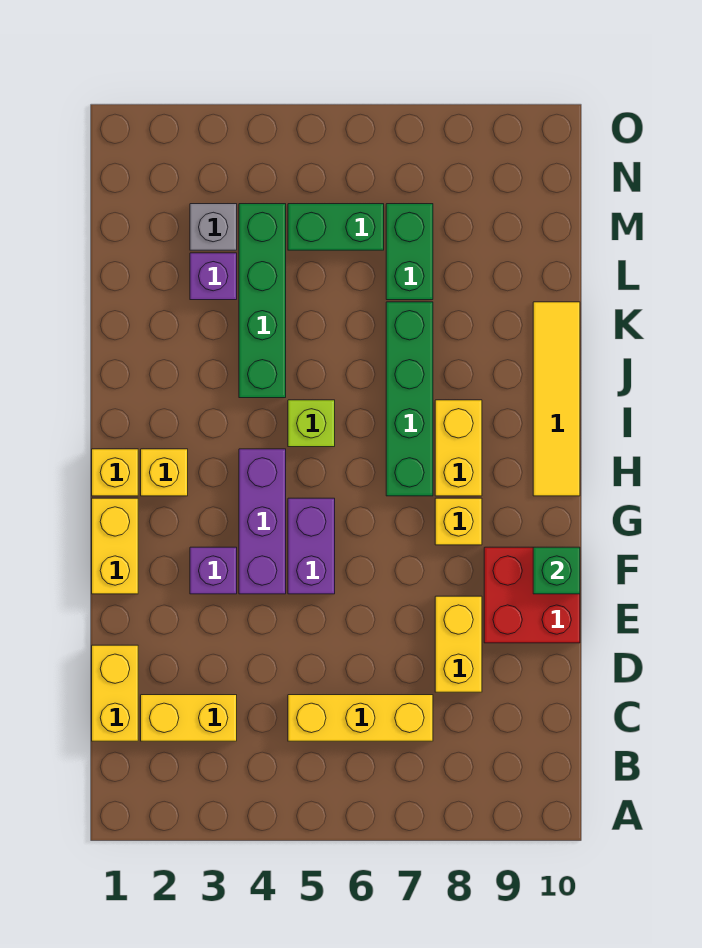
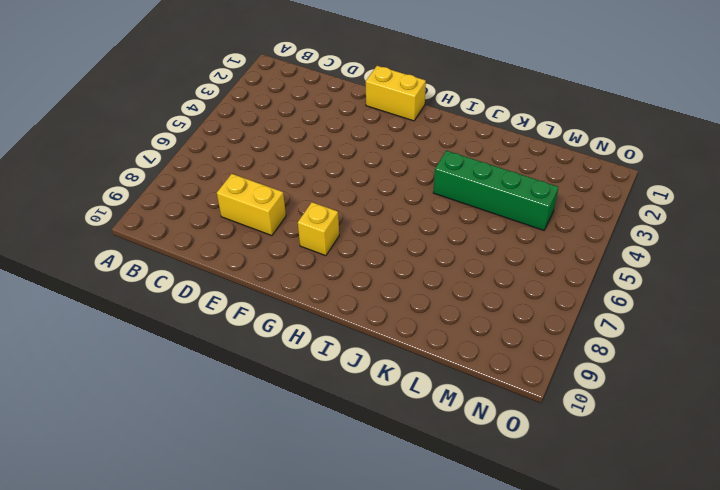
none -> yellow brick C1:D1 level 1
none -> yellow brick C2:C3 level 1
none -> yellow brick C5:C7 level 1

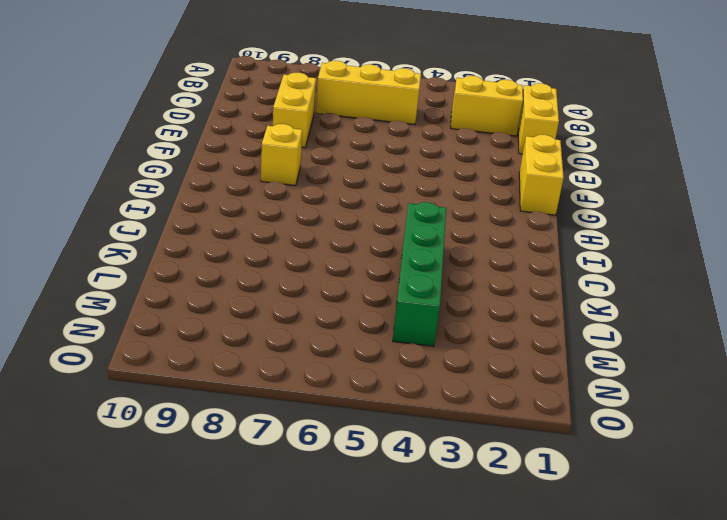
none -> red brick E9:F10 level 1
none -> purple brick F3 level 1
none -> purple brick F4:H4 level 1

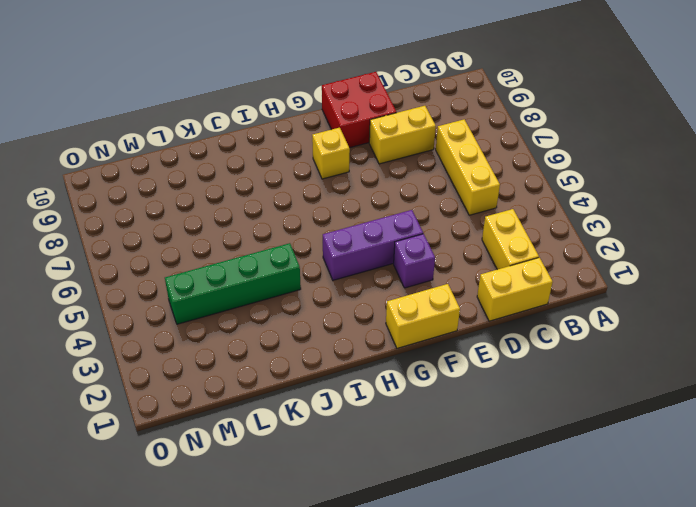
none -> purple brick F5:G5 level 1
none -> yellow brick H1 level 1
none -> yellow brick H2 level 1

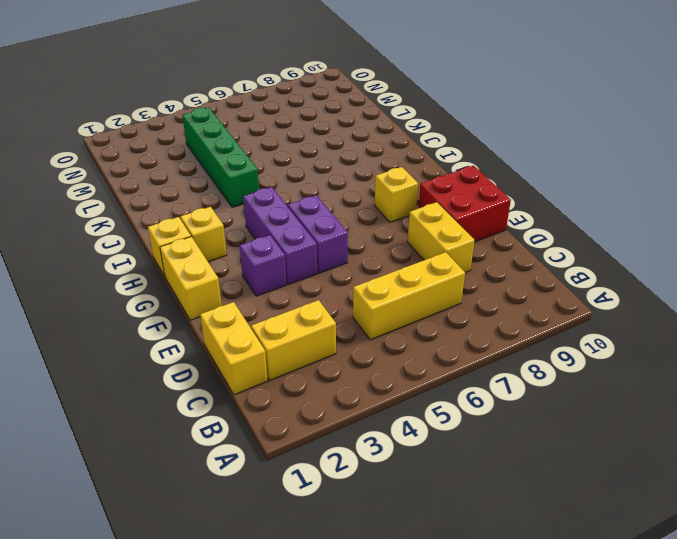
none -> green brick H7:K7 level 1
none -> yellow brick H8:I8 level 1
none -> yellow tile H10:K10 level 1

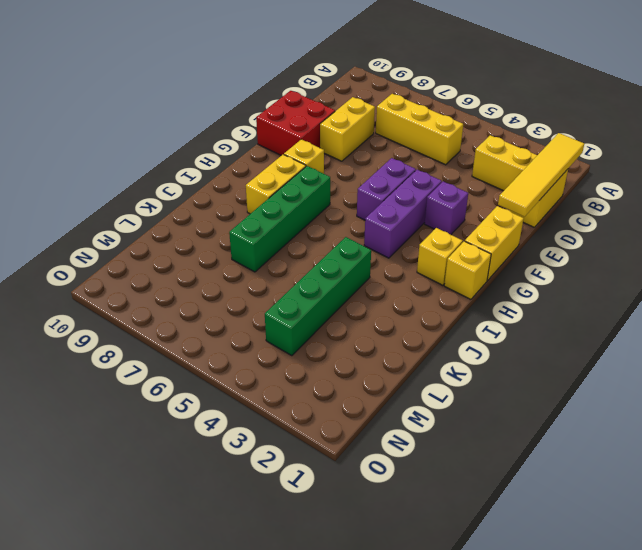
yellow tile B1:E1 level 2 -> yellow tile H10:K10 level 1
none -> lime brick I5 level 1
none -> purple brick L3 level 1
none -> green brick L7:M7 level 1

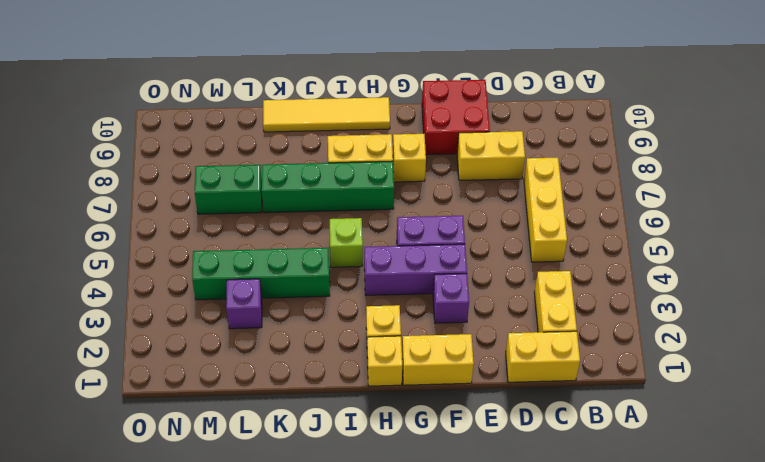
none -> grey brick M3 level 1
none -> green brick M5:M6 level 1
none -> green brick F10 level 2

